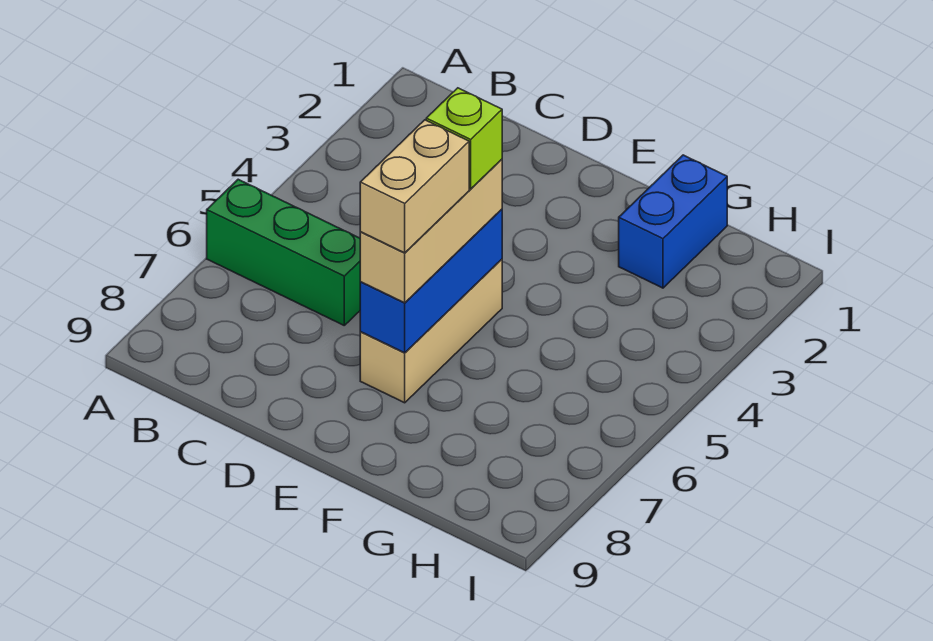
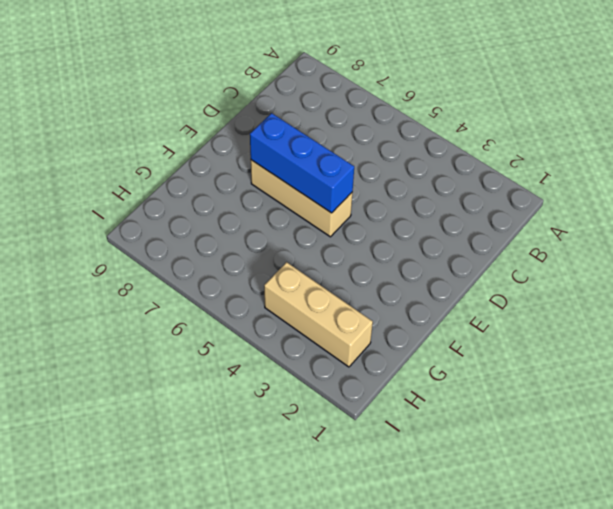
tan brick H2:H4 level 1 -> tan brick E5:E7 level 3
none -> green brick A6:C6 level 1
none -> blue brick G1:G2 level 1

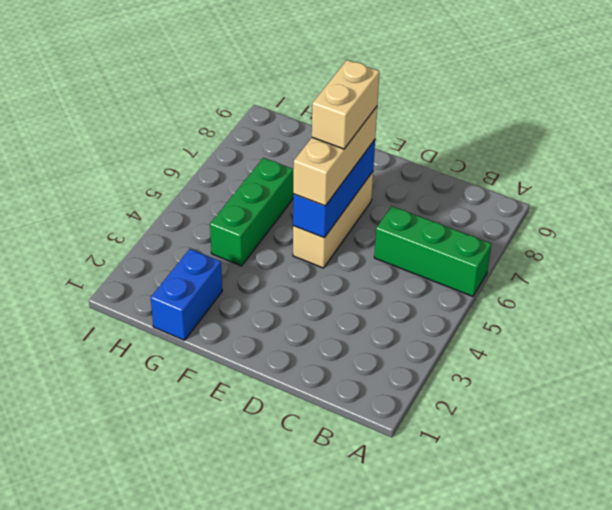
green brick G4:G6 level 1 -> none
none -> lime brick E5 level 4

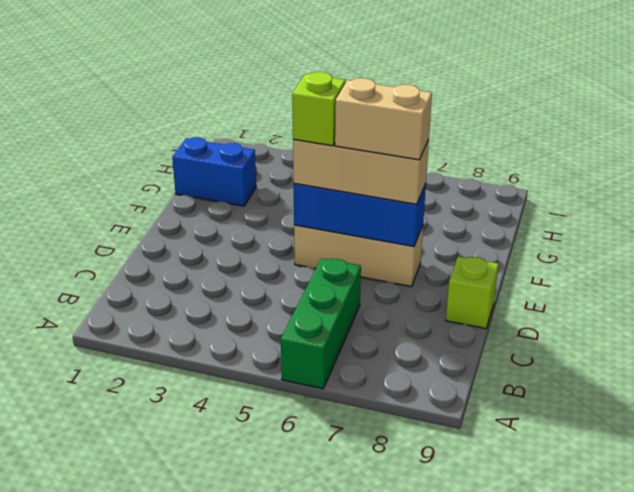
lime brick D9 level 1 -> none

